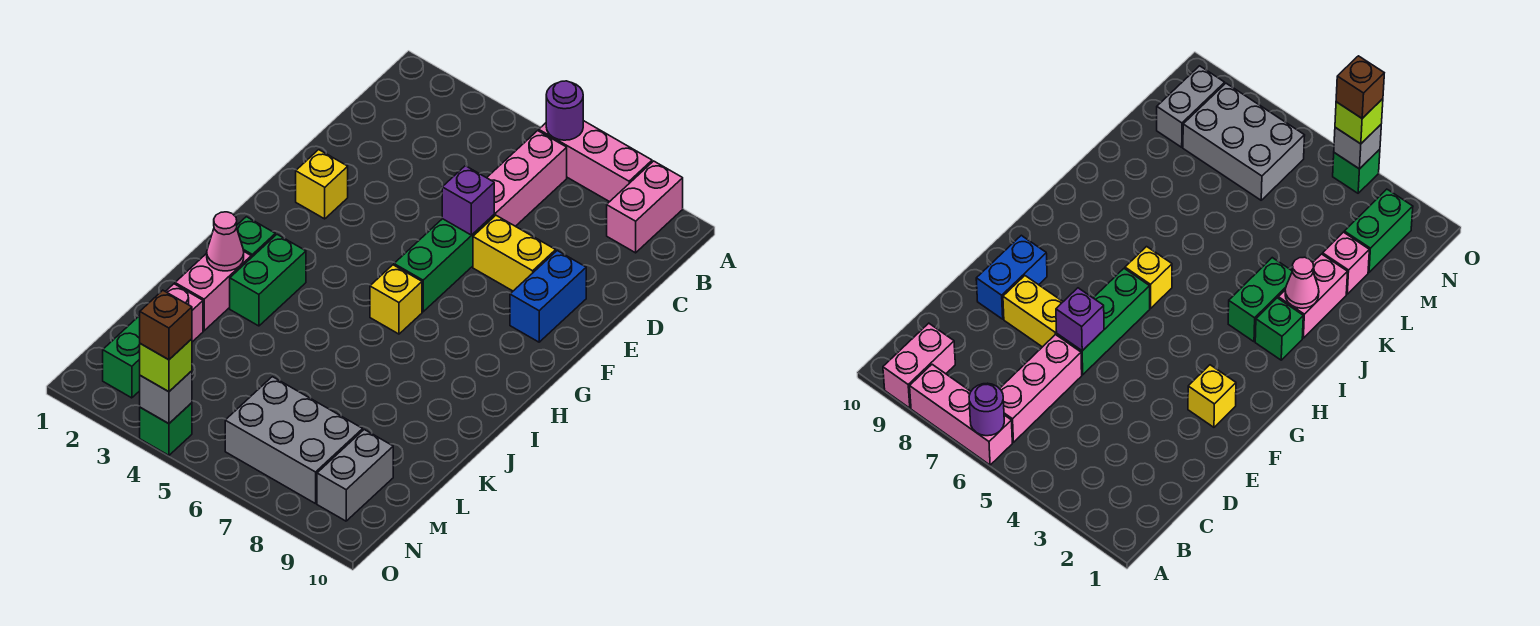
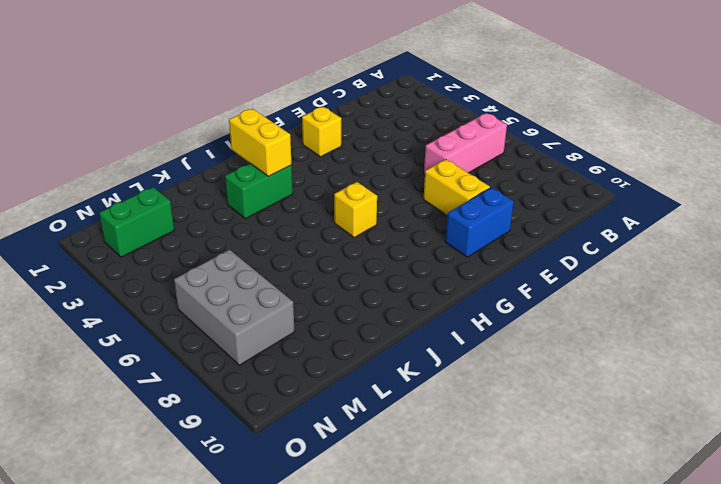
yellow brick I2:I3 level 2 -> none
none -> pink brick A6:A8 level 1
none -> pink brick A9:B9 level 1
none -> green brick E6:G6 level 1

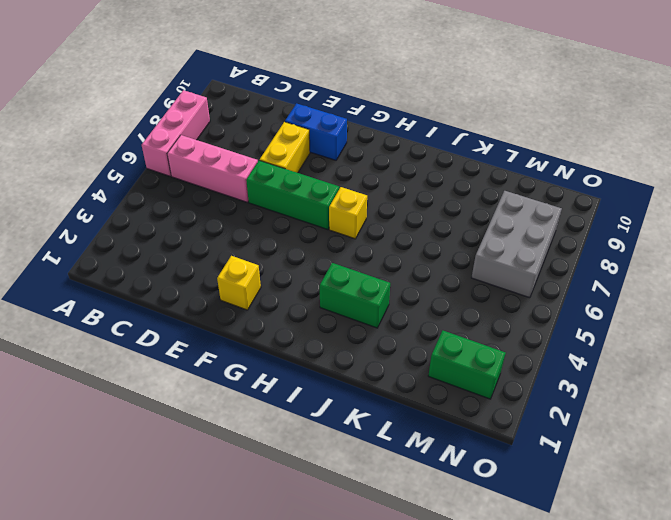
none -> pink brick A9:B9 level 1
none -> green brick I2 level 1
none -> pink brick J2:K2 level 1

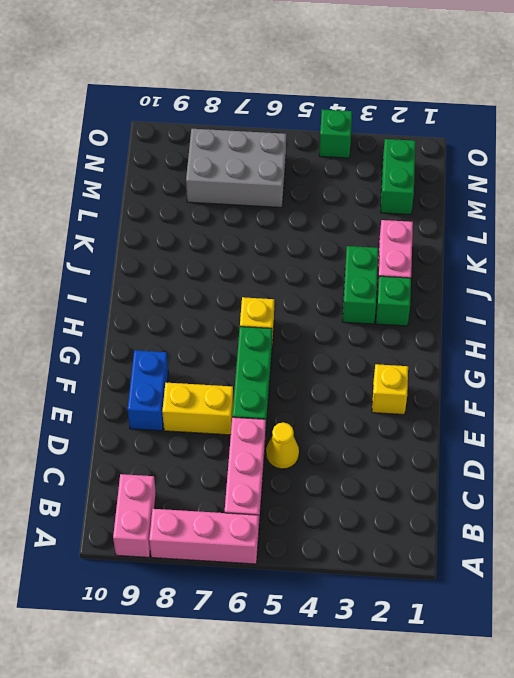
yellow cone D5 level 1 -> none
none -> pink brick L2 level 1
none -> grey brick M9:N9 level 1
none -> purple round brick A6 level 2

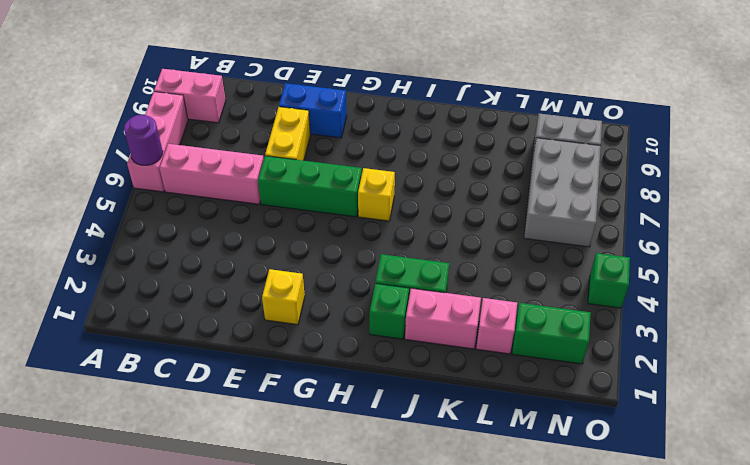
none -> purple brick E6 level 2
none -> pink cone J2 level 2
none -> grey brick O4 level 2

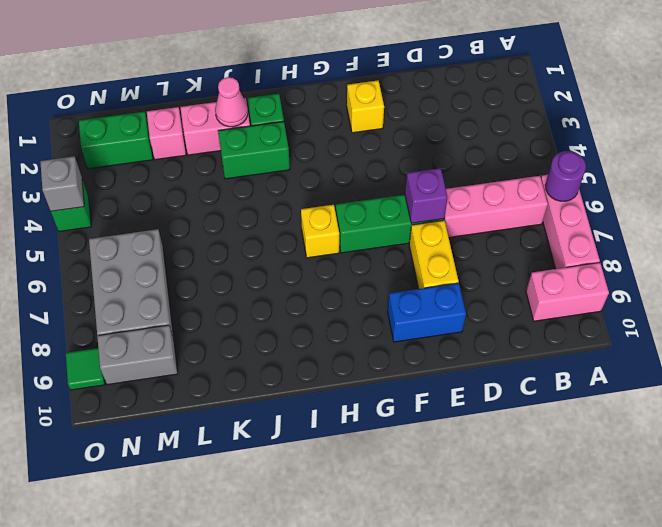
green tile O9 level 1 -> none
none -> lime brick O4 level 3
none -> brown brick O4 level 4

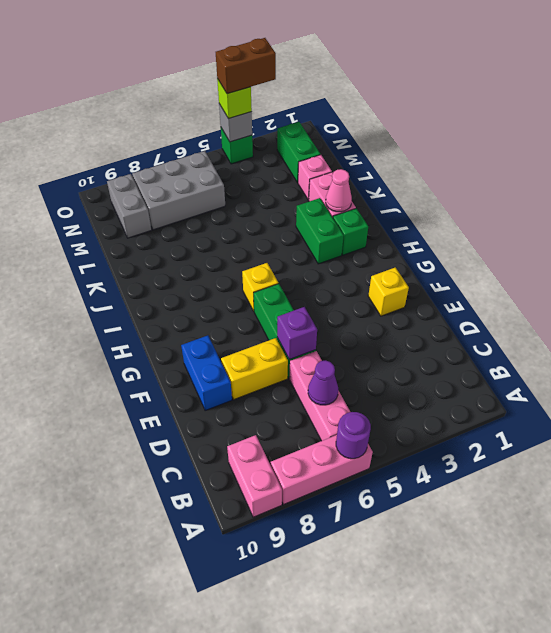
purple cone C6 level 2 -> none
brown brick O3:O4 level 4 -> brown brick O4 level 4

